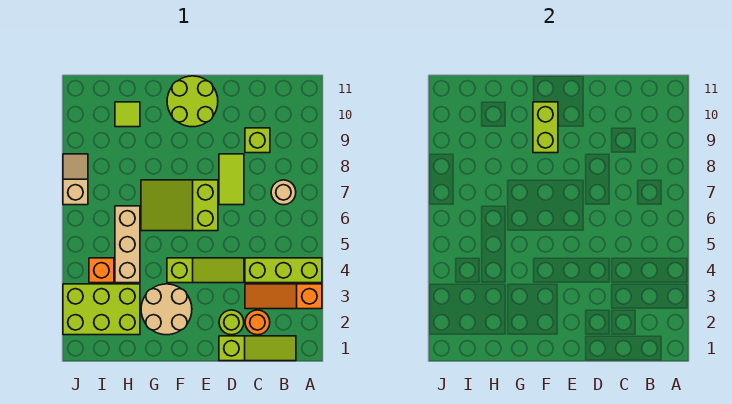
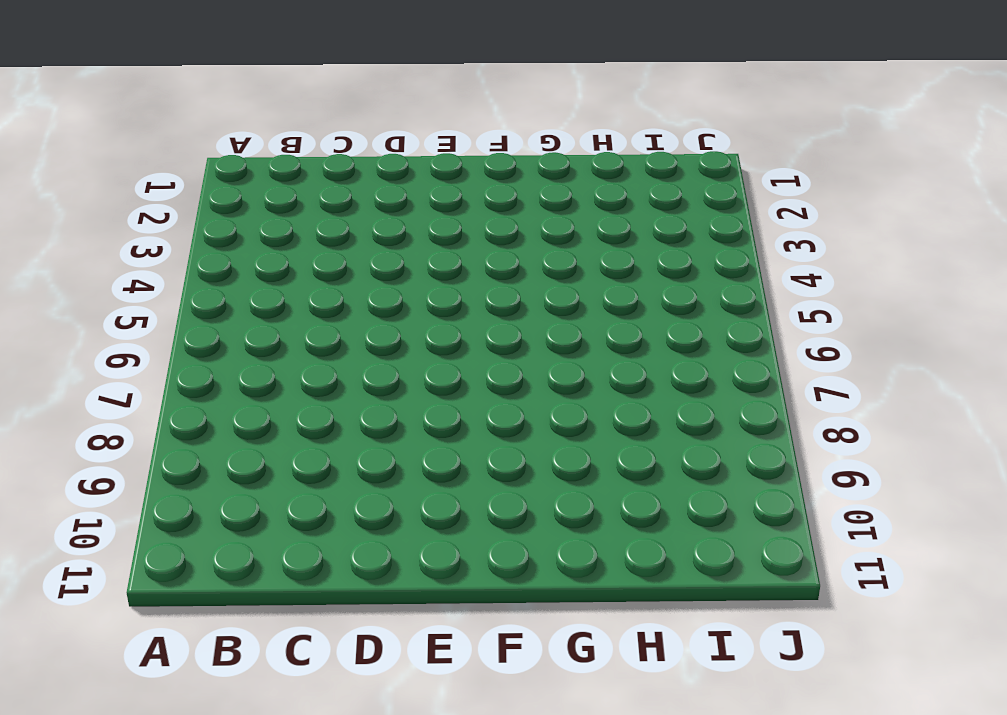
none -> orange slope A3:C3 level 1 top A
none -> lime brick A4:C4 level 1
none -> lime slope B1:D1 level 1 top D

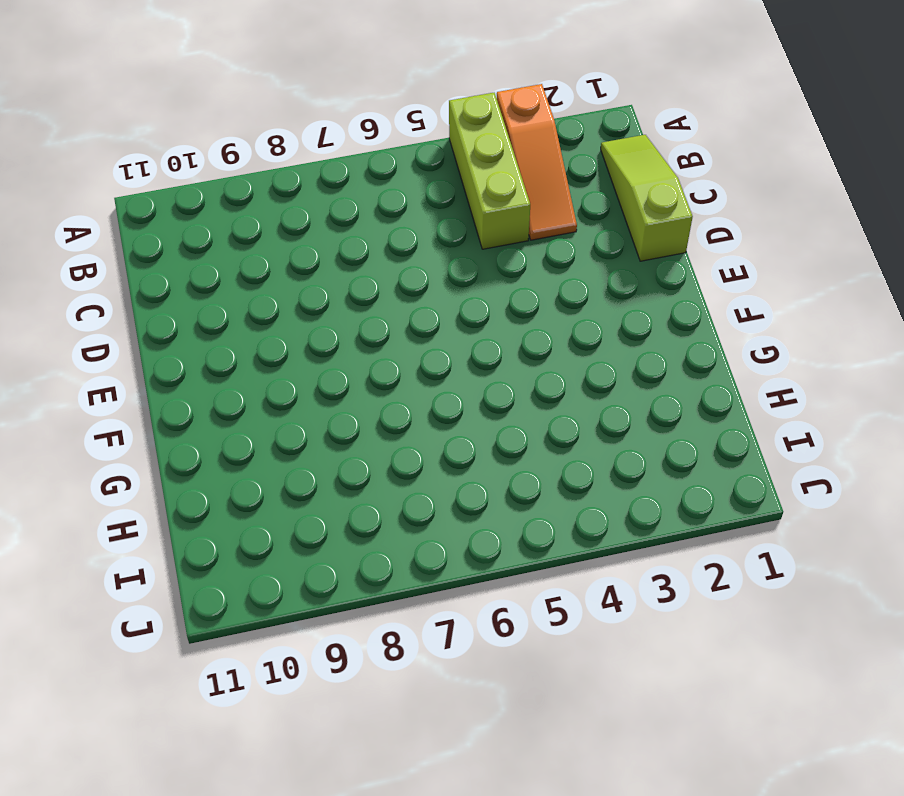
none -> tan round brick B7 level 1
none -> orange round brick C2 level 1
none -> lime brick C9 level 1

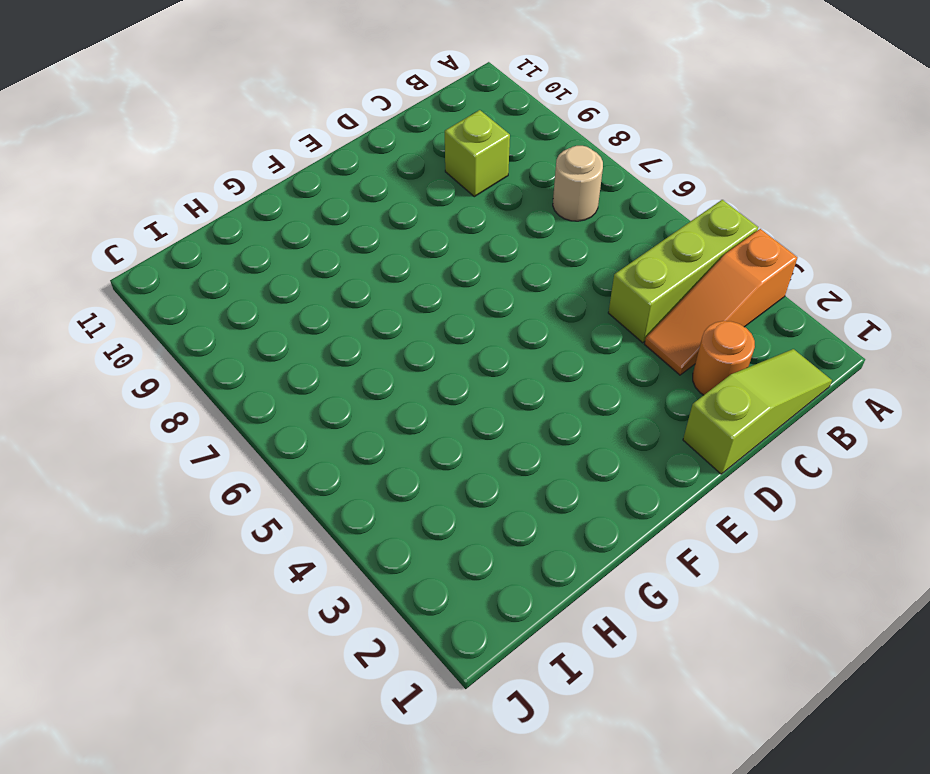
none -> lime round brick D2 level 1
none -> lime slope D4:F4 level 1 top F
none -> lime tile D7:D8 level 1

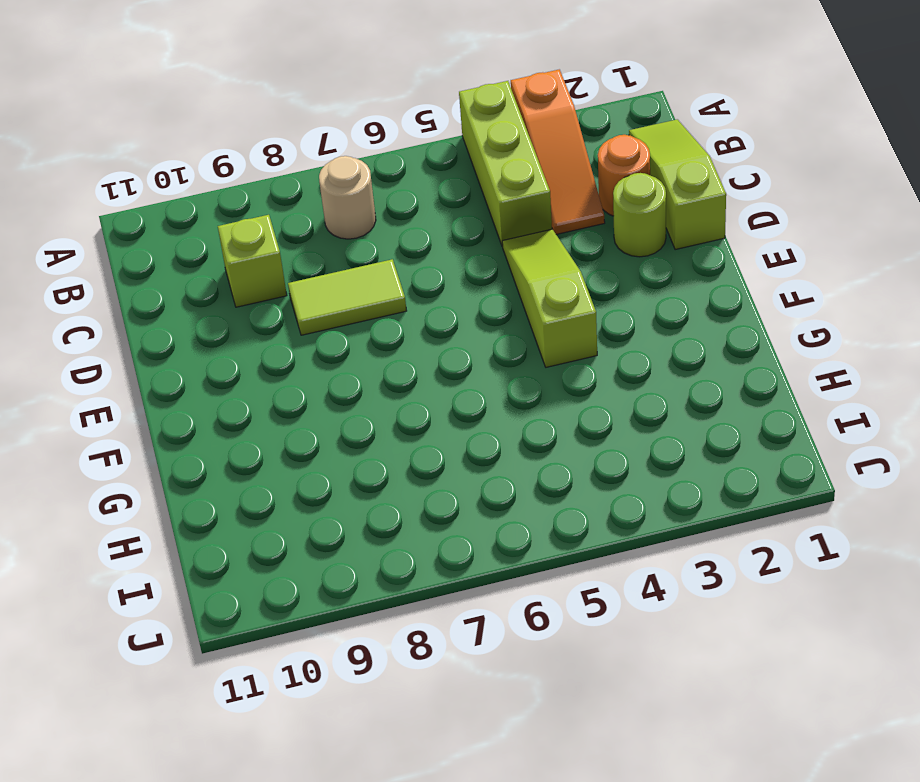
none -> lime slope E6:G7 level 1 top E
none -> lime round brick E10:F11 level 1
none -> tan round brick F2:G3 level 1

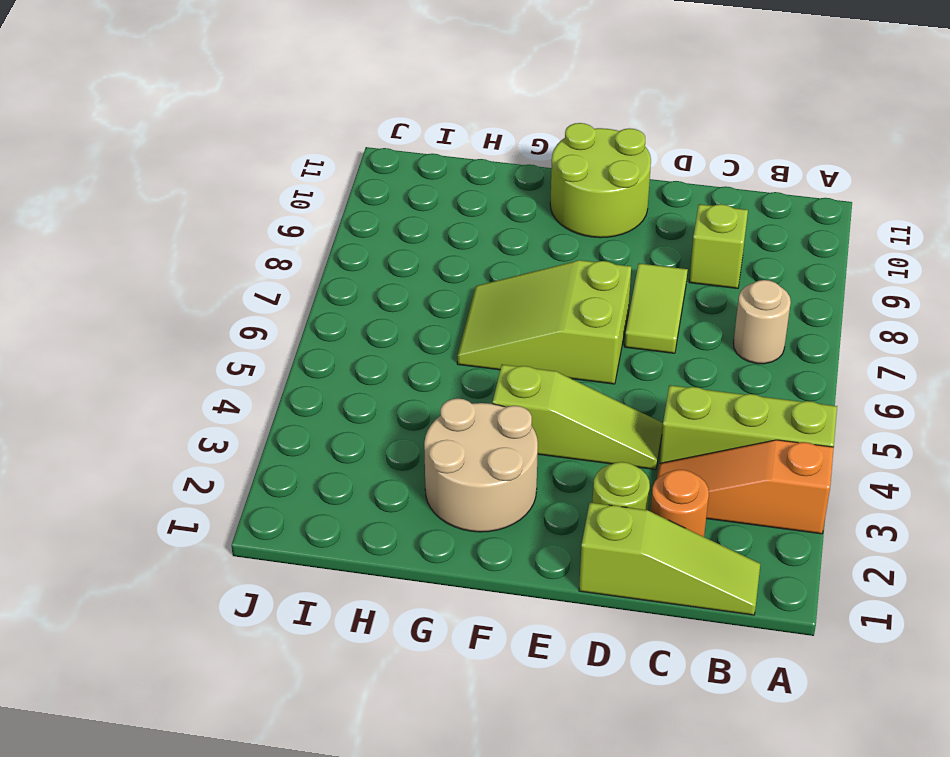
none -> lime brick H2:J3 level 1
none -> tan brick H4:H6 level 1
none -> lime tile H10 level 1

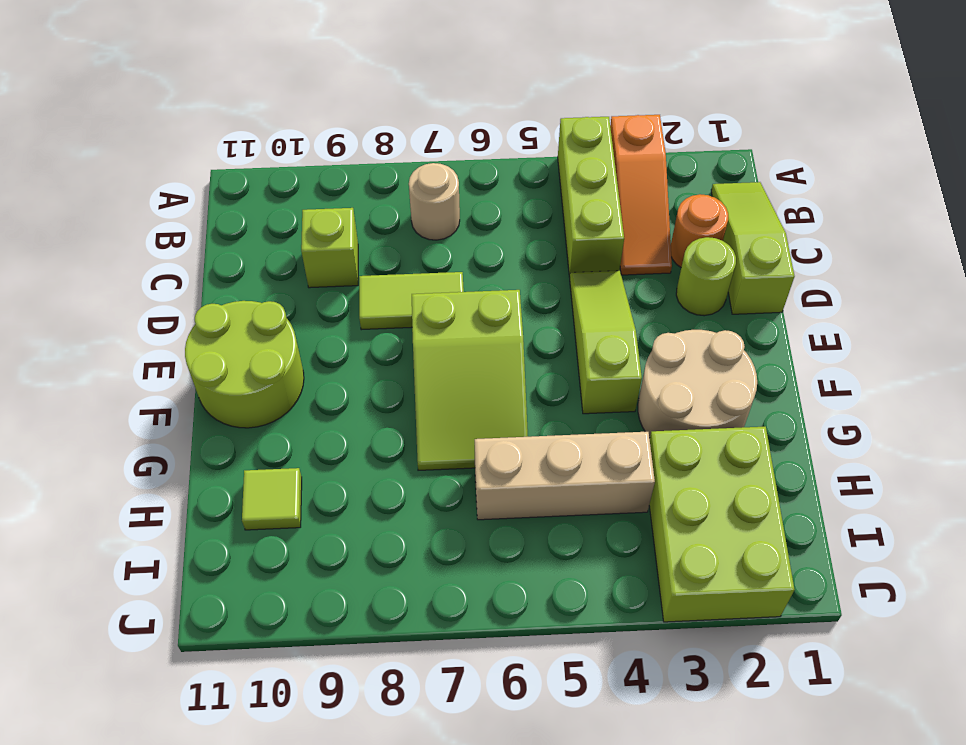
none -> orange brick I4 level 1
none -> tan slope J7:J8 level 1 top 7
none -> lime brick F9:F10 level 2

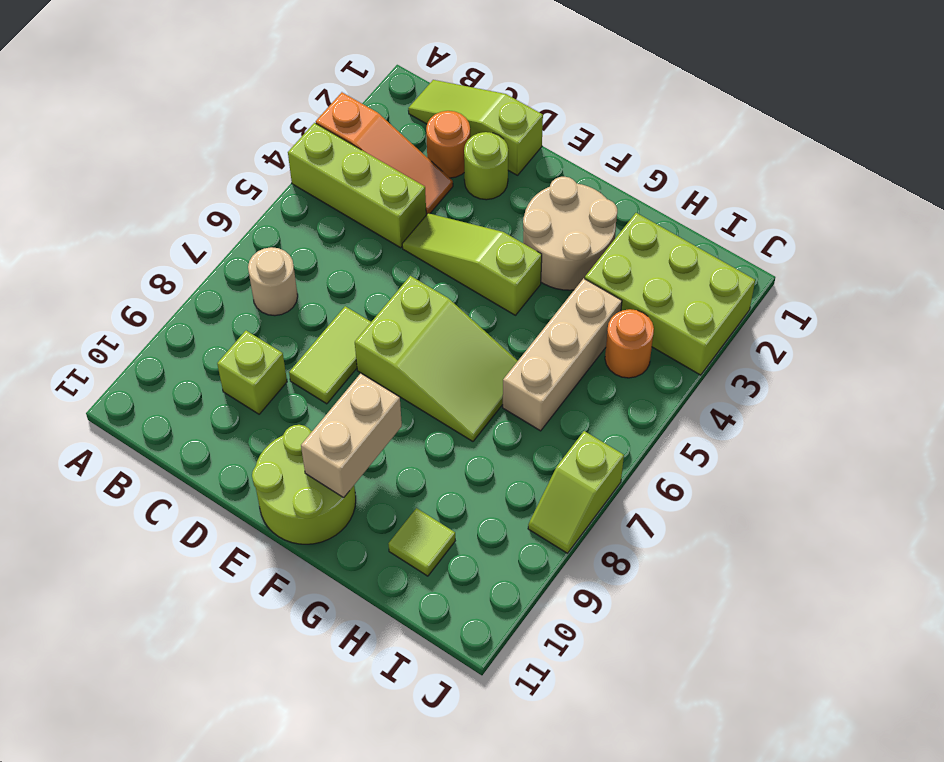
tan brick F9:F10 level 2 -> lime brick F9:F10 level 2
orange round brick I4 level 1 -> orange brick I4 level 1
lime slope J7:J8 level 1 top 7 -> tan slope J7:J8 level 1 top 7

